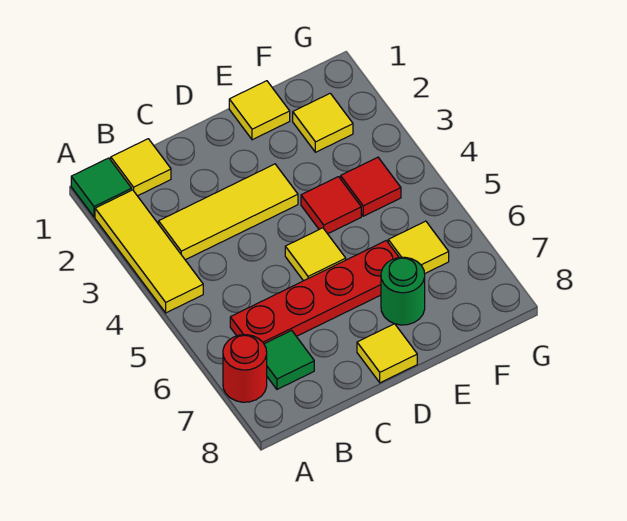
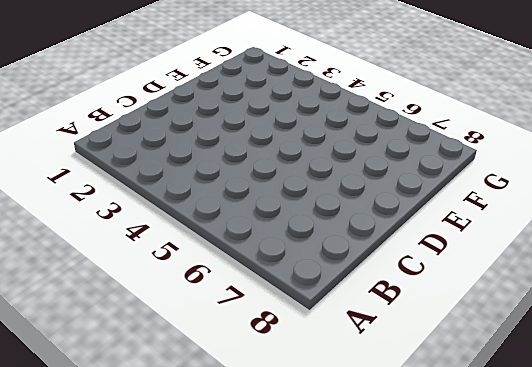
none -> green tile A1 level 1
none -> yellow tile A2:A4 level 1
none -> red round brick A7 level 1

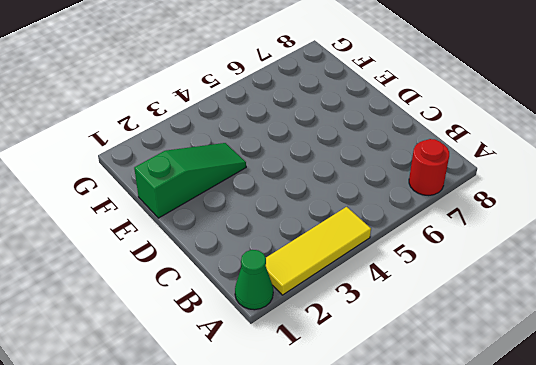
green cone A1 level 1 -> green tile A1 level 1
green slope E1:E3 level 1 top 1 -> yellow tile E1 level 1
none -> yellow tile B1 level 1
none -> yellow tile B3:D3 level 1
none -> red plate B6:E6 level 1

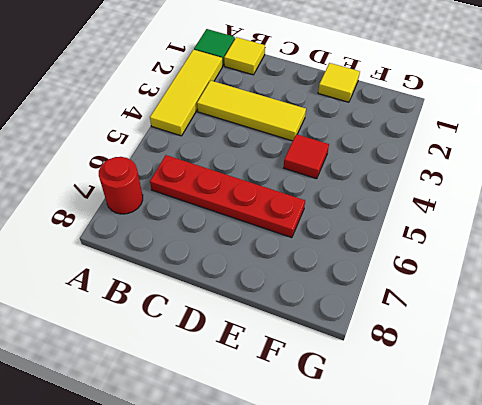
none -> green tile B7 level 1
none -> yellow tile D5 level 1
none -> yellow tile D8 level 1

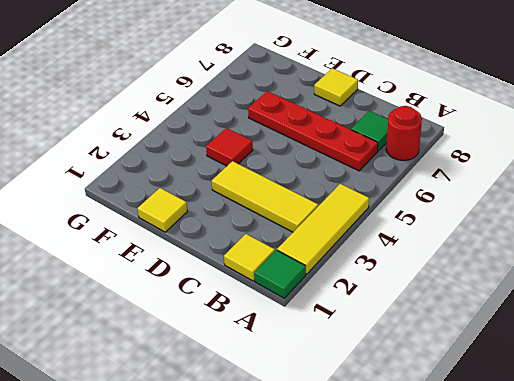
none -> yellow tile D5 level 1
none -> green round brick E7 level 1
none -> yellow tile F2 level 1

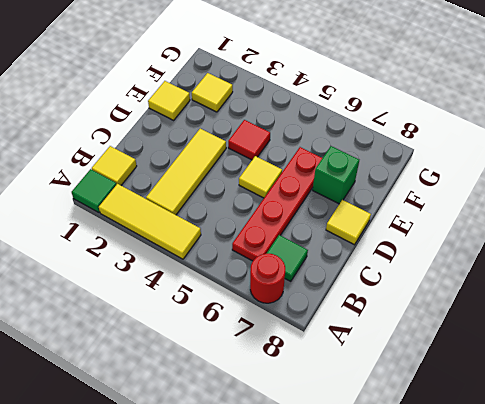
green brick E7 level 1 -> green round brick E7 level 1
none -> red tile F4 level 1
none -> yellow tile F6 level 1

